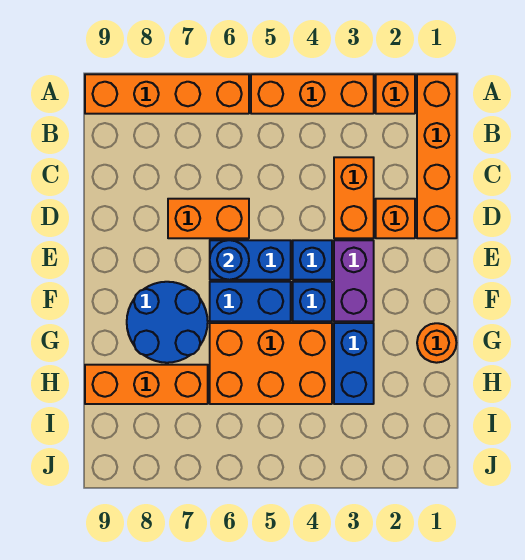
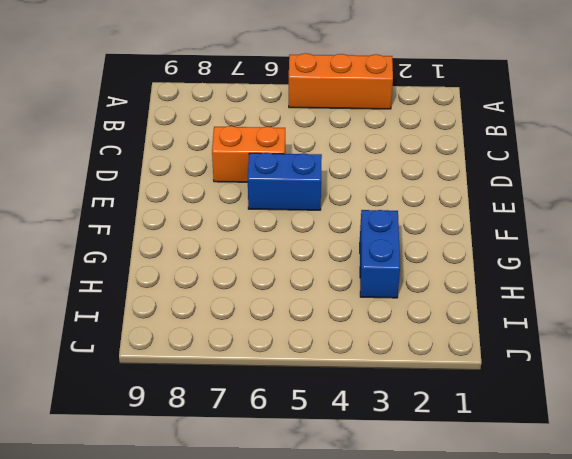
none -> orange brick A1:D1 level 1
none -> orange brick A2 level 1
none -> orange brick A6:A9 level 1

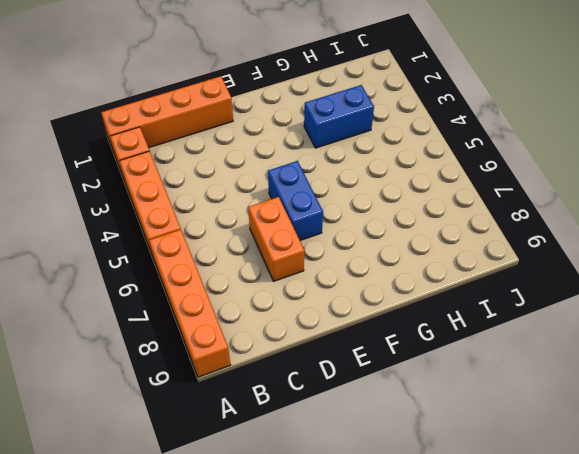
none -> orange brick C3:D3 level 1
none -> orange brick D2 level 1
none -> purple brick E3:F3 level 1

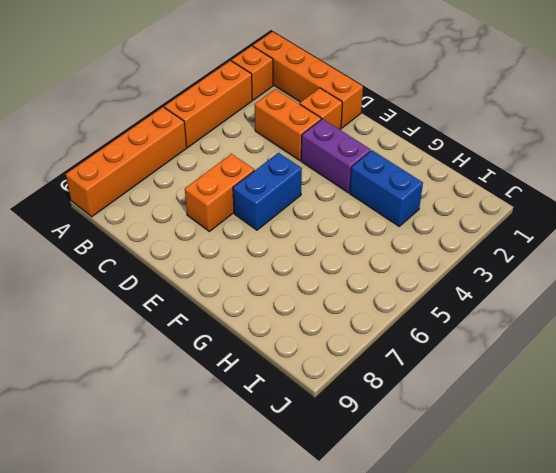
none -> blue brick E4 level 1
none -> blue brick F4 level 1
none -> blue brick F5:F6 level 1

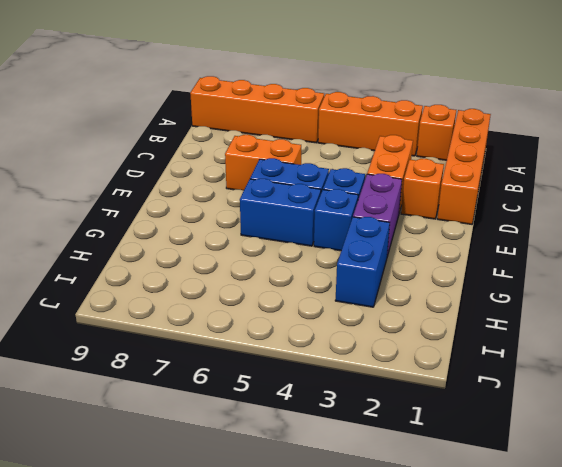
none -> blue round brick F7:G8 level 1
none -> orange round brick G1 level 1
none -> orange brick G4:H6 level 1

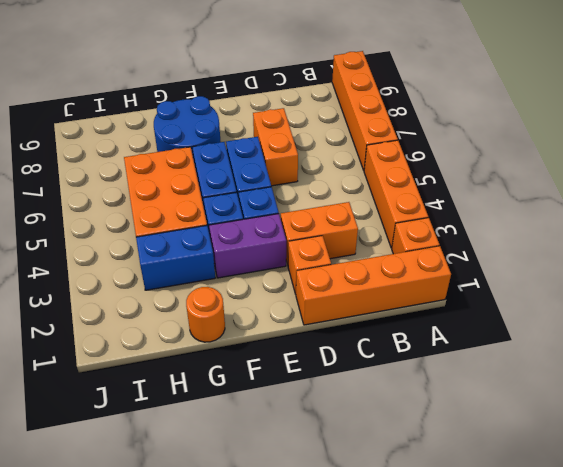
none -> orange brick H7:H9 level 1
none -> blue round brick E6 level 2

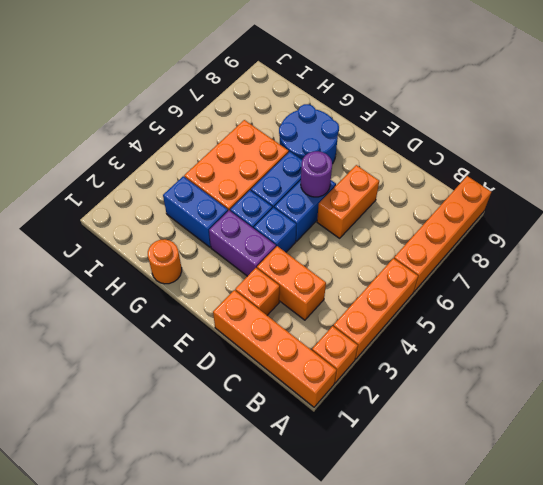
purple round brick E6 level 2 -> blue round brick E6 level 2
none -> orange brick H7:H9 level 1

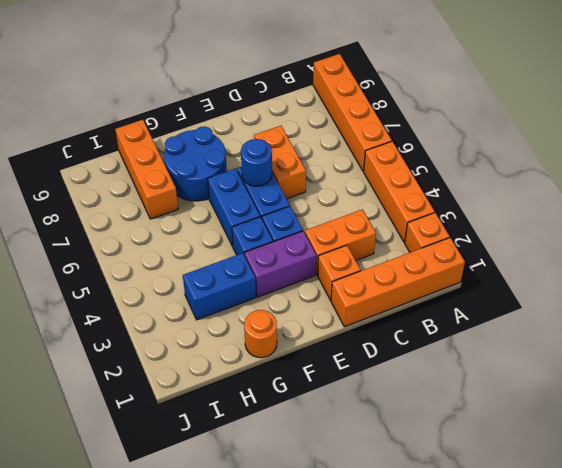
none -> orange brick G4:H6 level 1

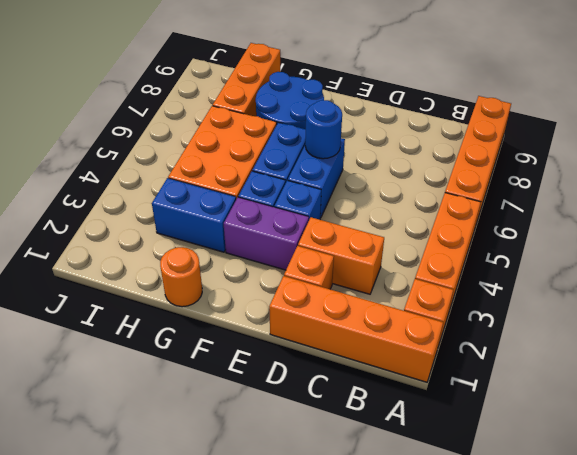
none -> orange brick D6:D7 level 1

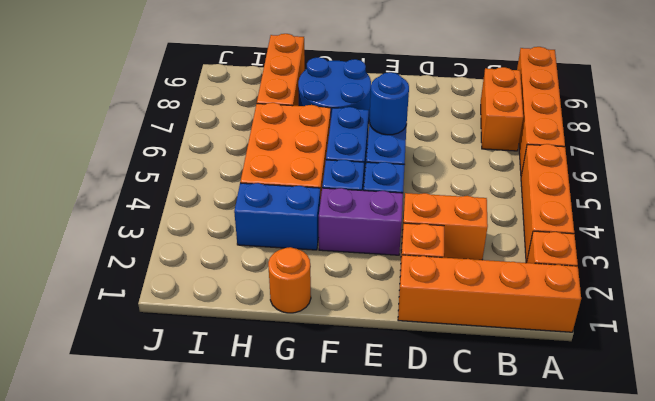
orange brick B7:B8 level 1 -> orange brick D6:D7 level 1

